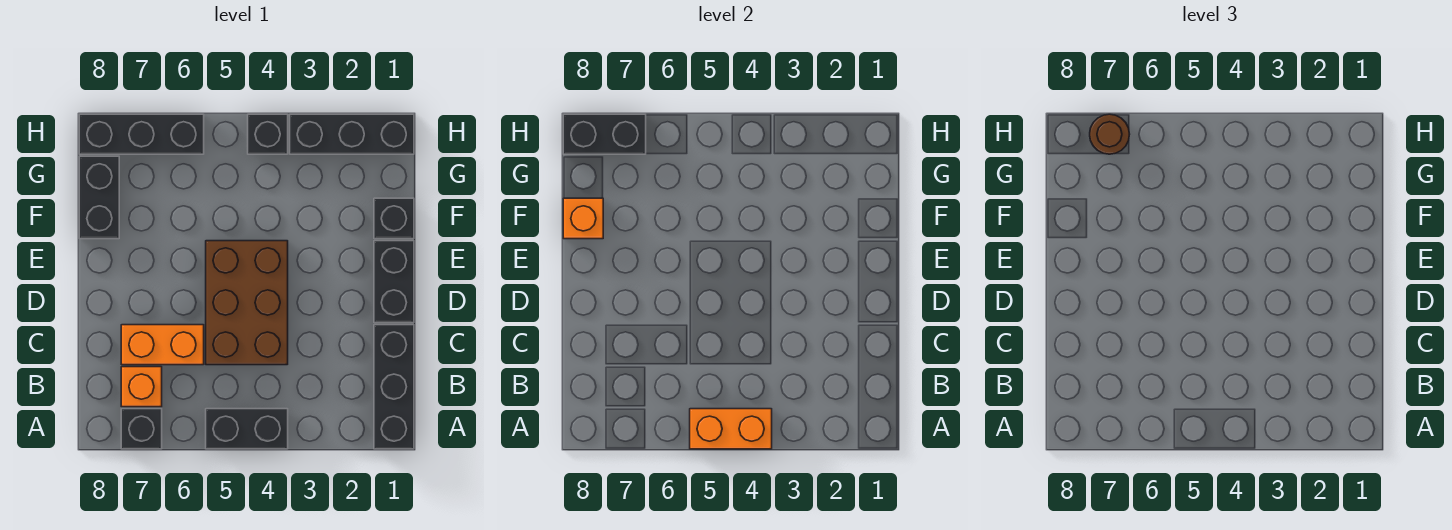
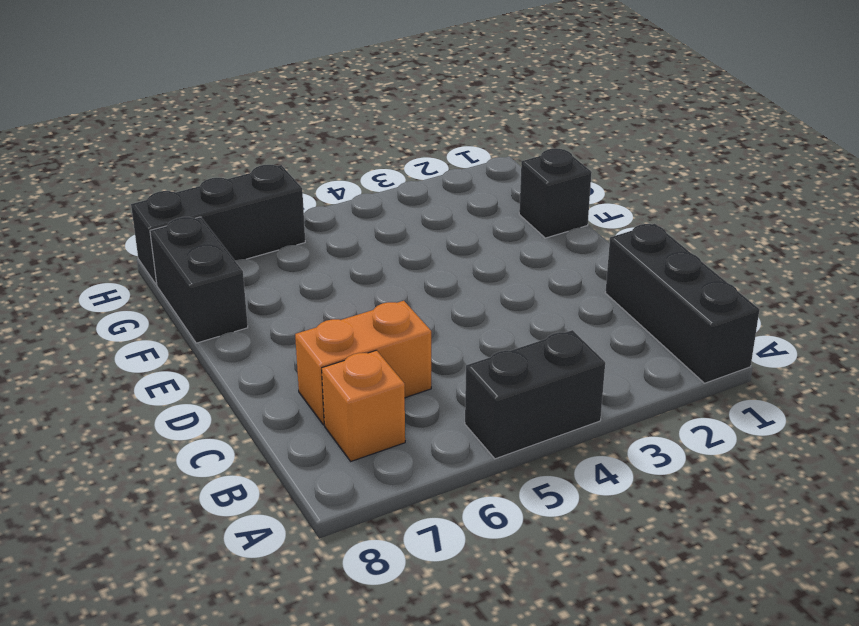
none -> black brick A7 level 1
none -> brown brick C4:E5 level 1
none -> black brick D1:E1 level 1

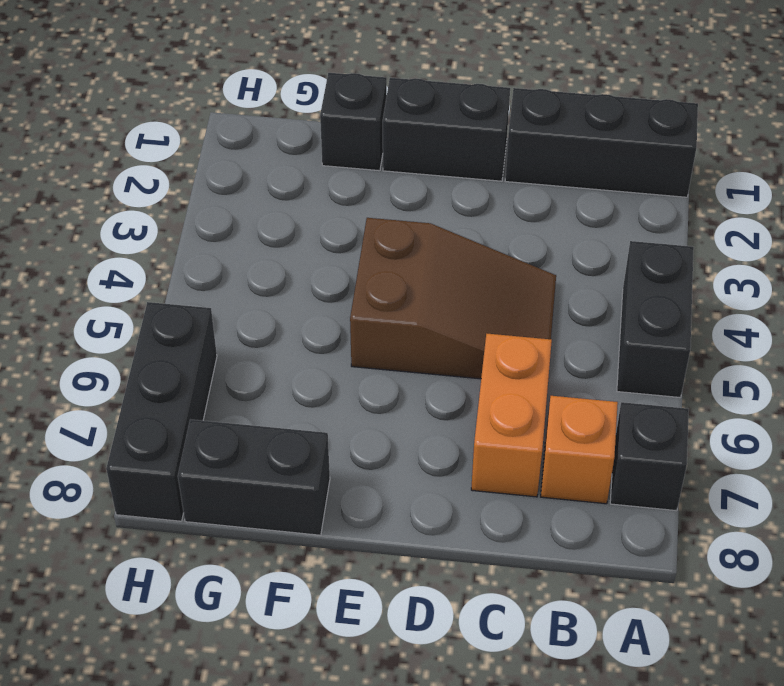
brown slope C4:E5 level 1 top E -> brown brick C4:E5 level 1
none -> black brick H1:H3 level 1
none -> black brick H4 level 1
none -> orange brick A4:A5 level 2

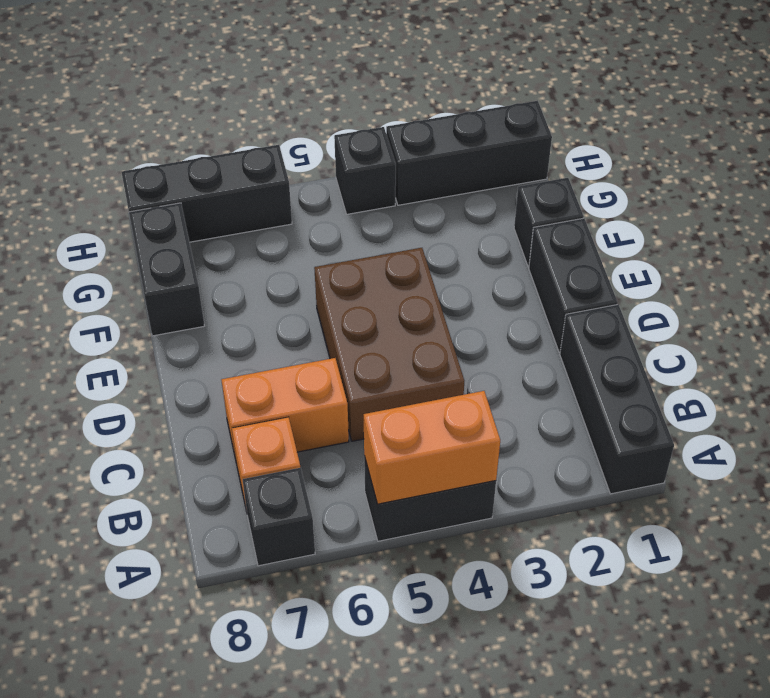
none -> orange brick F8 level 2
none -> black brick H7:H8 level 2
none -> brown round brick H7 level 3

